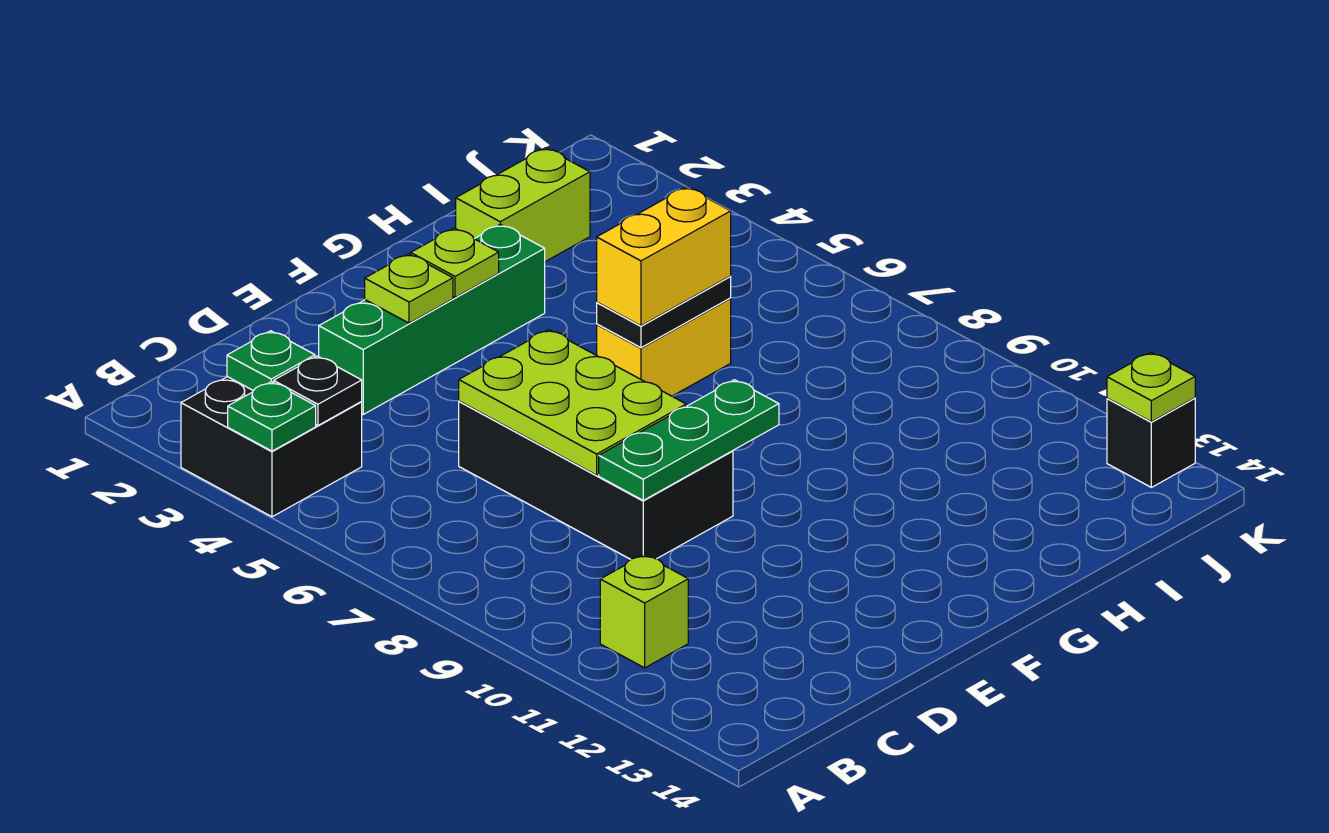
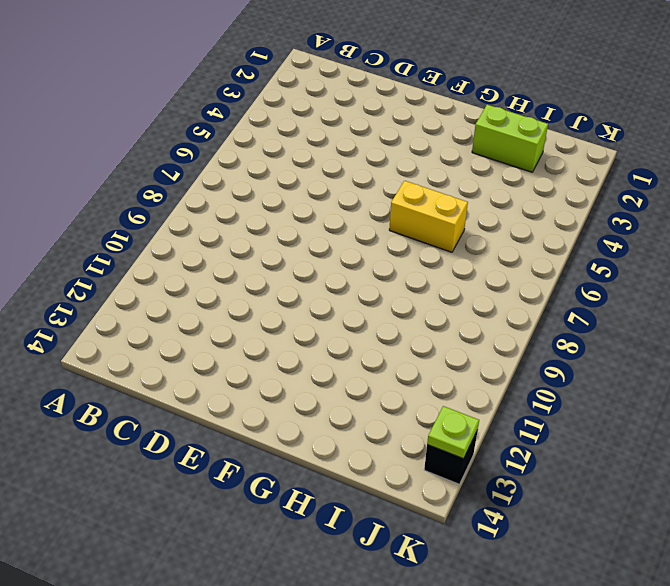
none -> black brick A3:B4 level 1
none -> lime brick B11 level 1
none -> green brick D3:G3 level 1

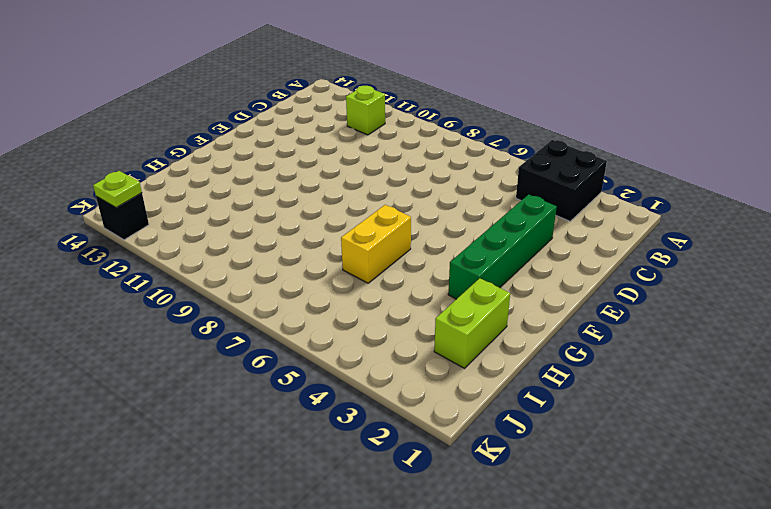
none -> black brick D6:E9 level 1
none -> green plate A4 level 2
none -> green plate B3 level 2

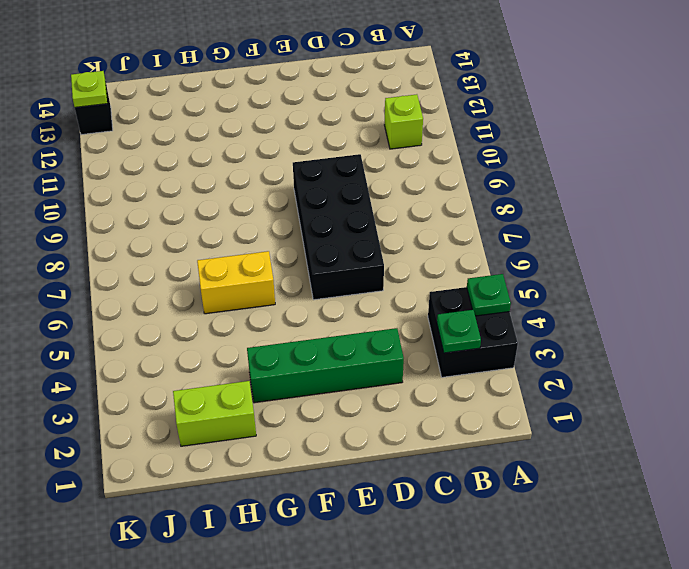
none -> black plate B4 level 2
none -> lime plate D6:E8 level 2
none -> green plate D9:F9 level 2

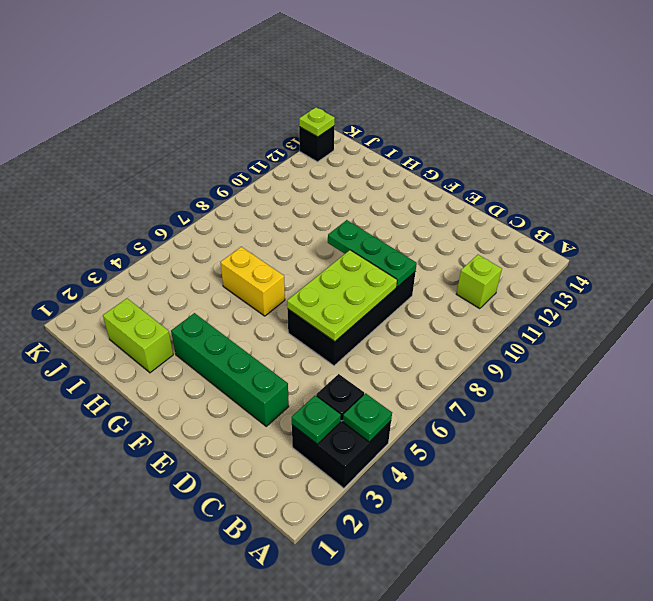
none -> lime plate E3 level 2
none -> lime plate F3 level 2
none -> black plate G6:H6 level 2

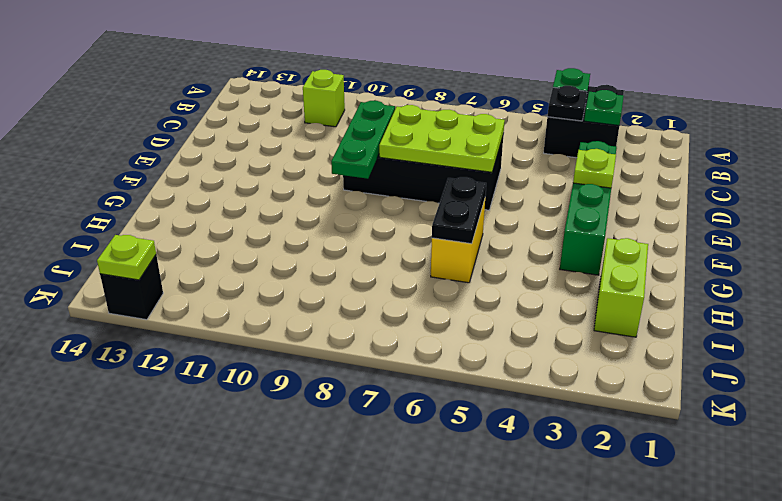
none -> lime plate F3 level 2
none -> yellow brick G6:H6 level 3

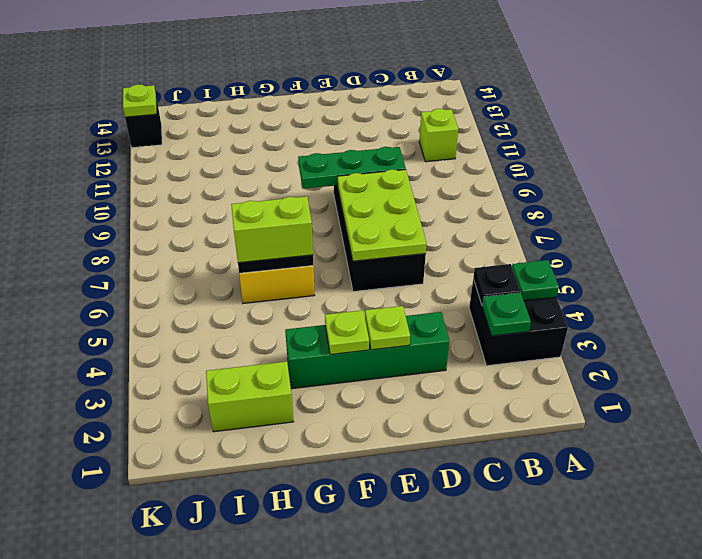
lime brick G6:H6 level 3 -> yellow brick G6:H6 level 3

